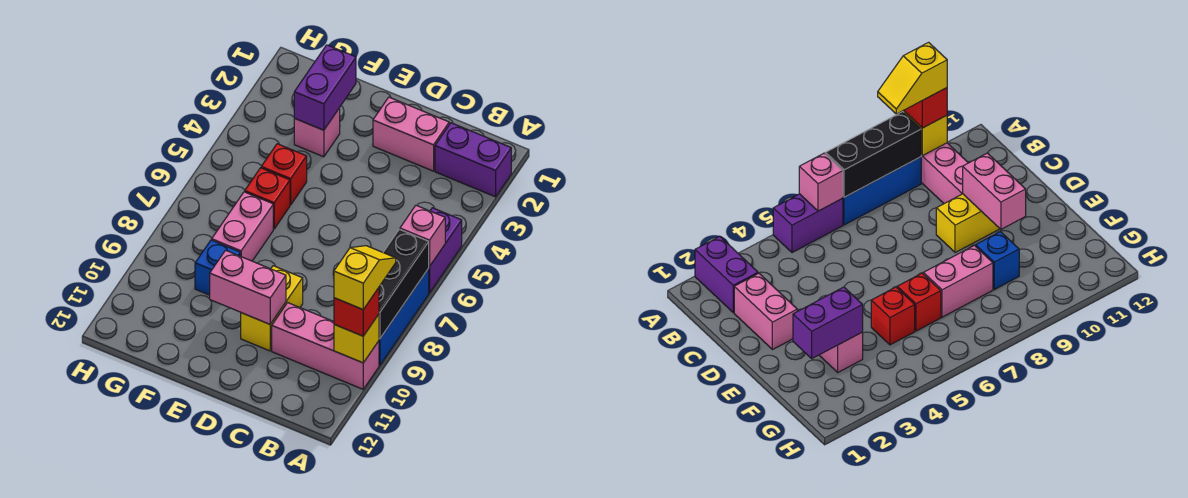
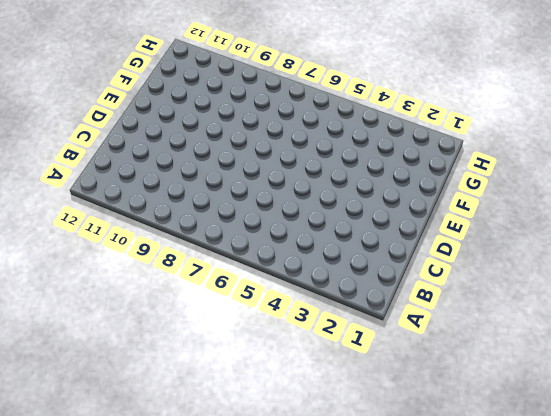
none -> purple brick A2:B2 level 1
none -> purple brick A5:A6 level 1
none -> blue brick A7:A9 level 1

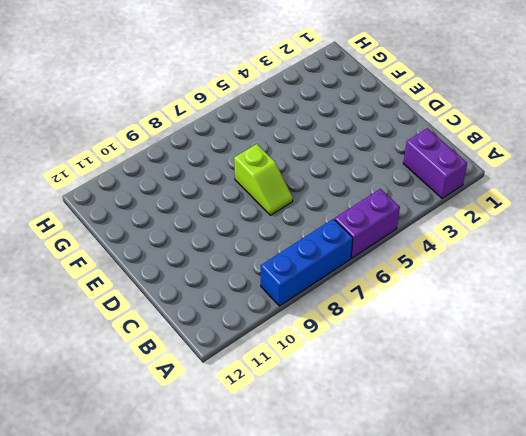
lime slope D7:E7 level 1 top E -> none
none -> pink brick A10:C10 level 1
none -> pink brick C2:D2 level 1
none -> yellow brick D9:D10 level 1

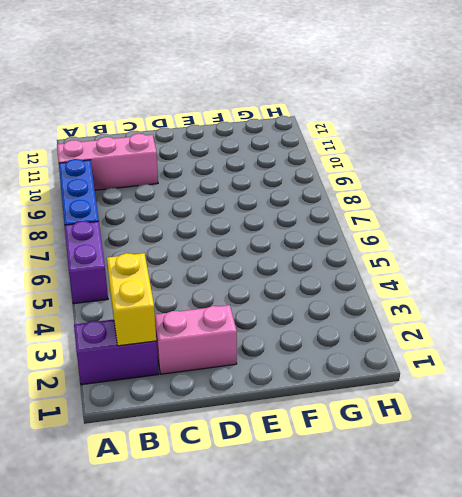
yellow brick B2:B3 level 2 -> yellow brick D9:D10 level 1
none -> pink brick F3 level 1
none -> red brick F5 level 1
none -> red brick F6 level 1

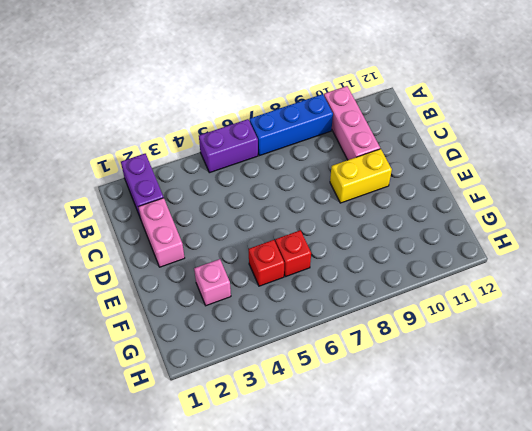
none -> pink brick F7:F8 level 1
none -> blue brick F9 level 1
none -> pink brick A6 level 2

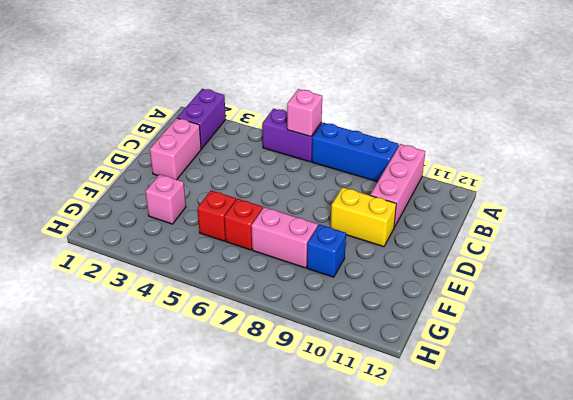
none -> black brick A7:A9 level 2
none -> yellow brick A10 level 2
none -> pink brick D10:E10 level 2

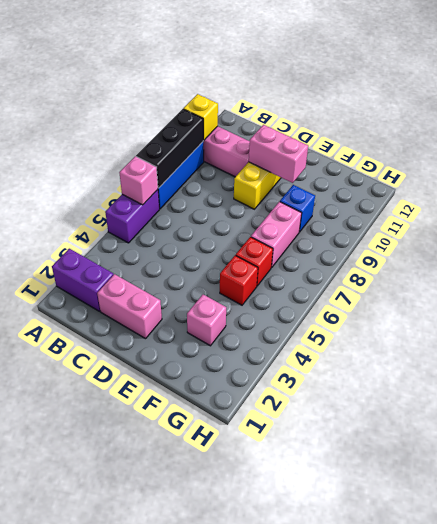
none -> purple brick F2:F3 level 2
none -> red brick A10 level 3
none -> yellow slope A9:A10 level 4 top 10

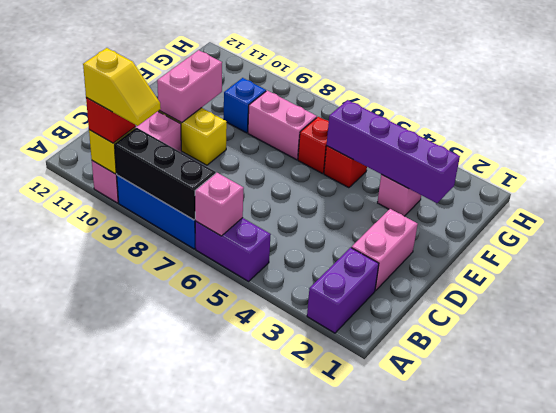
purple brick F2:F5 level 2 -> purple brick F2:F3 level 2

